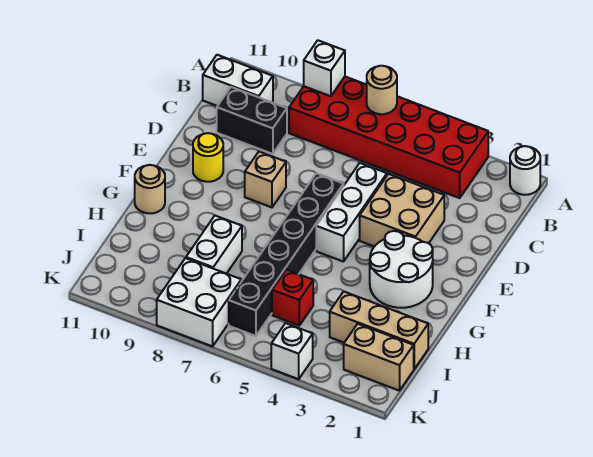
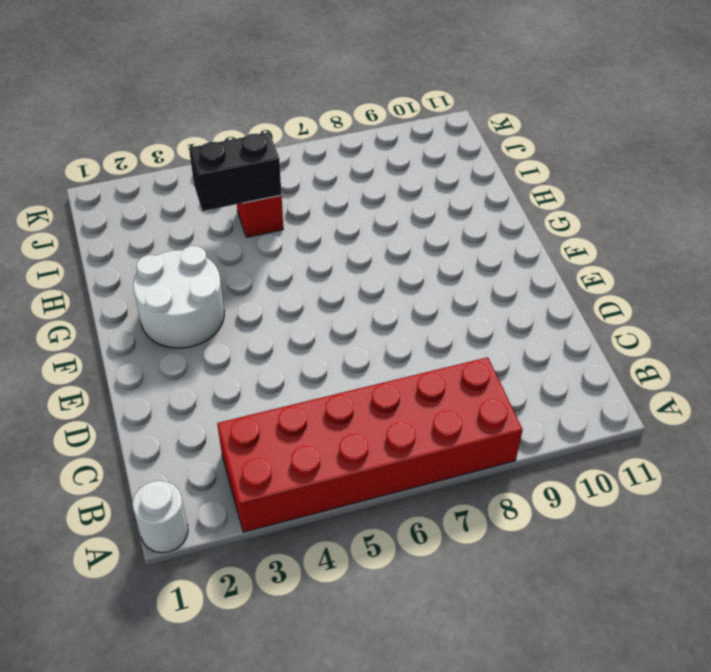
black brick I4:I5 level 2 -> black brick C9:C10 level 1
none -> white brick B10:B11 level 1
none -> tan brick D3:E4 level 1
none -> white brick D5:F5 level 1

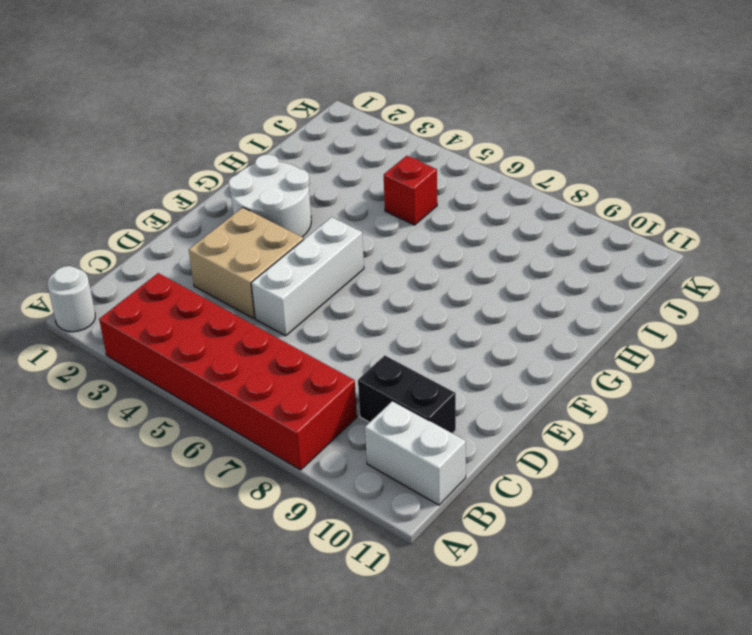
none -> black brick E6:J6 level 1
none -> tan brick E8 level 1
none -> yellow round brick E10 level 1

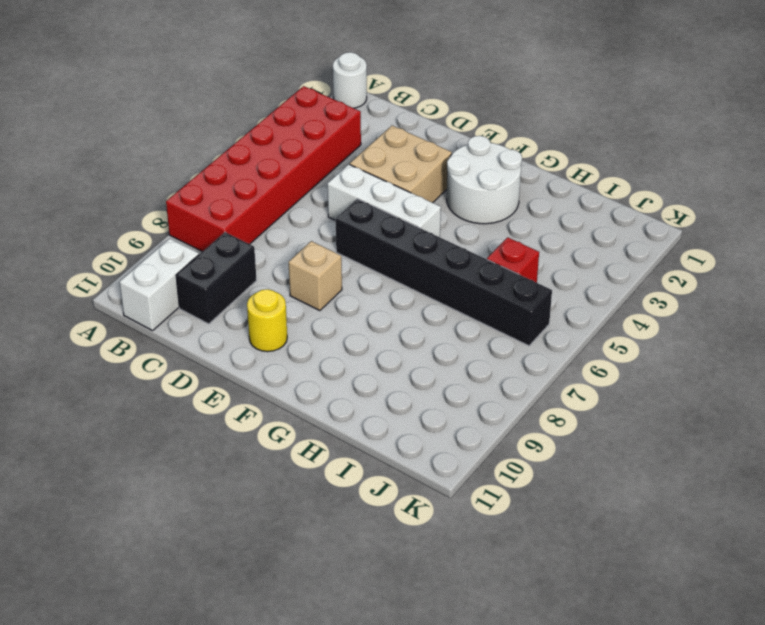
none -> tan round brick G11 level 1
none -> white brick H8:I8 level 1
none -> tan brick I1:I3 level 1

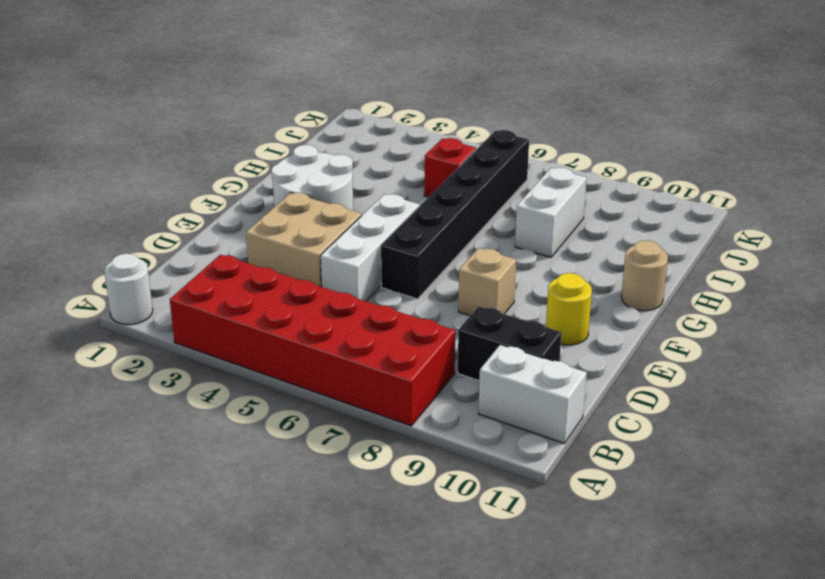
none -> tan brick I1:I3 level 1
none -> tan brick J1:J2 level 1
none -> white brick J7:K8 level 1

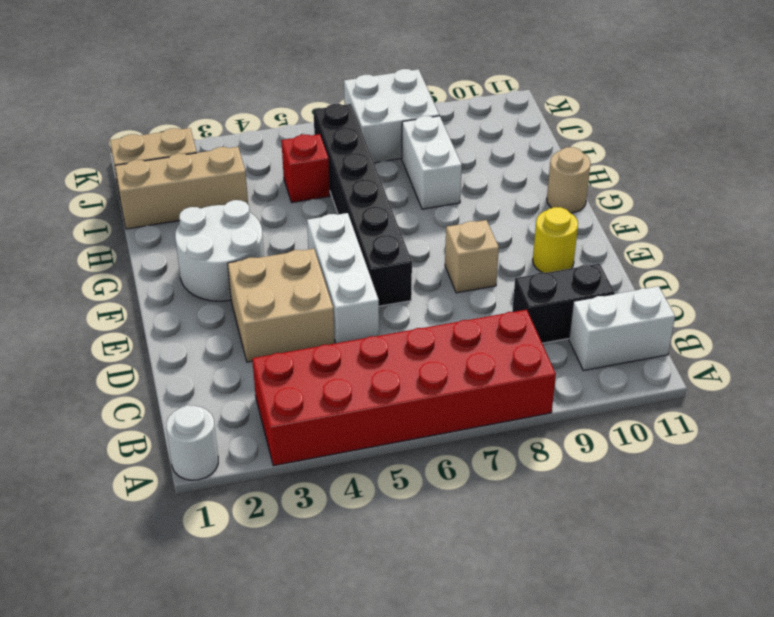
none -> white brick K4 level 1
none -> tan round brick A6 level 2
none -> white brick A8 level 2

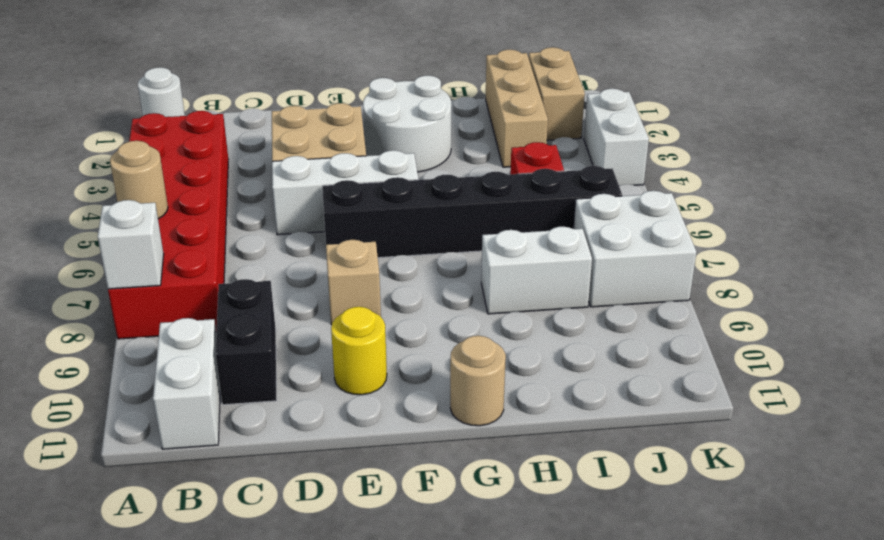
white brick K3:K4 level 1 -> white brick K4 level 1

